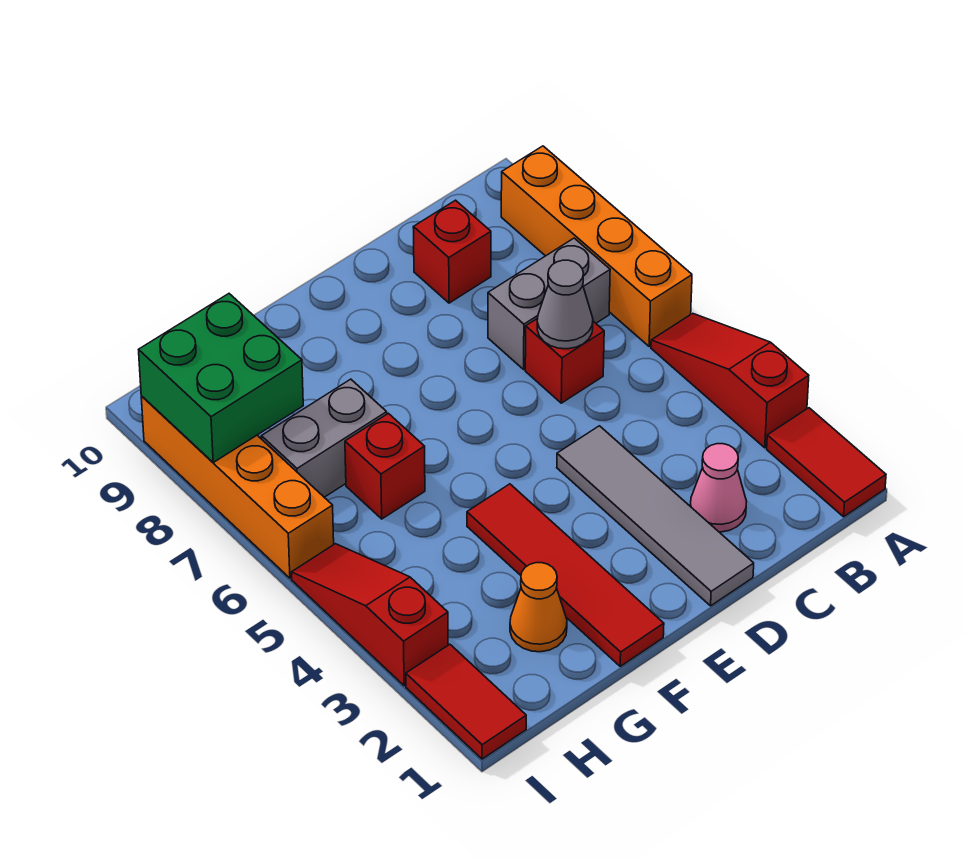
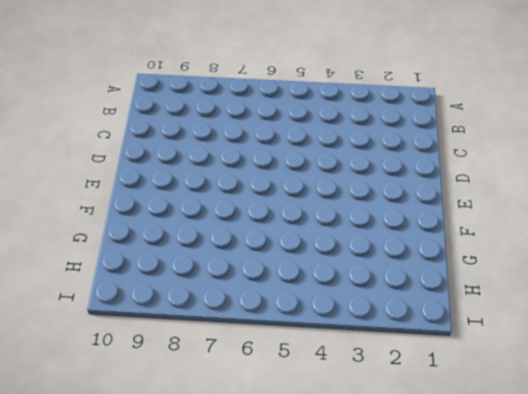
none -> red tile A1:A2 level 1
none -> red slope A3:A5 level 1 top 3
none -> orange brick A6:A9 level 1

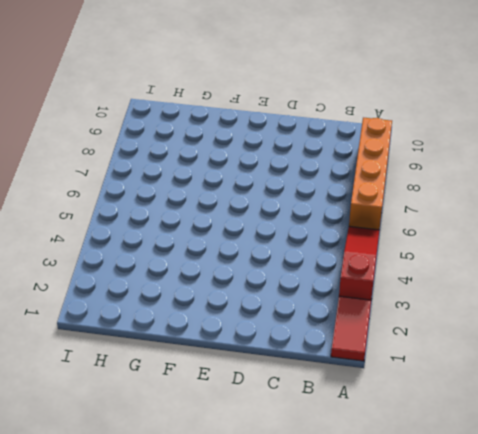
none -> grey brick B7:C7 level 1
none -> pink cone C2 level 1
none -> red brick C6 level 1

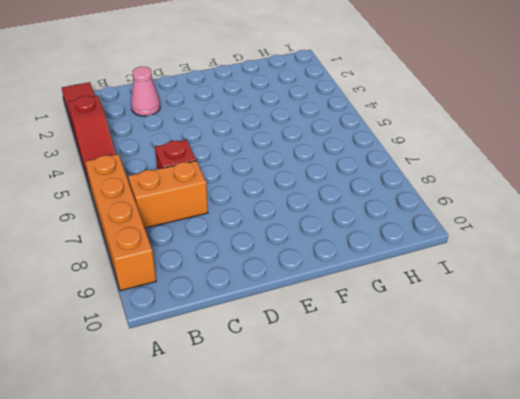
orange brick B7:C7 level 1 -> grey brick B7:C7 level 1
none -> red brick C9 level 1
none -> grey tile D1:D4 level 1
none -> red tile F1:F4 level 1

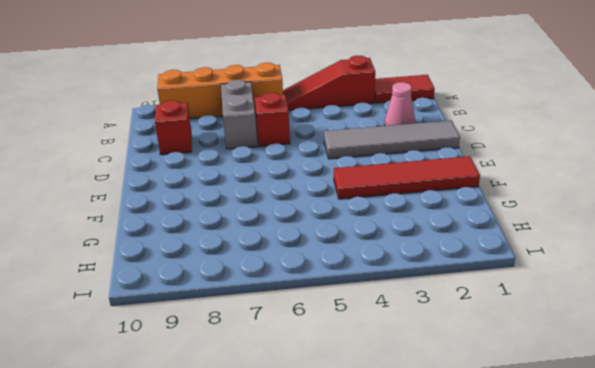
none -> orange cone G2 level 1
none -> red brick G6 level 1
none -> grey brick G7:H7 level 1

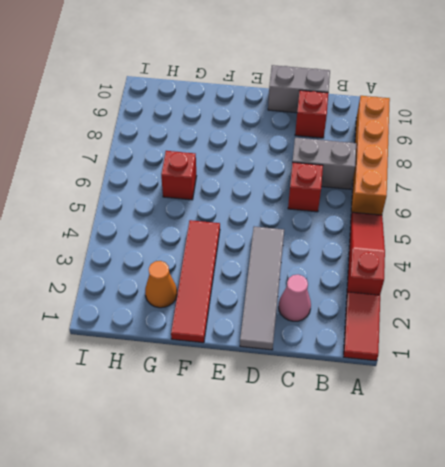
grey brick C10:D10 level 1 -> grey brick G7:H7 level 1
none -> red tile I1:I2 level 1
none -> red slope I3:I5 level 1 top 3
none -> orange brick I6:I9 level 1

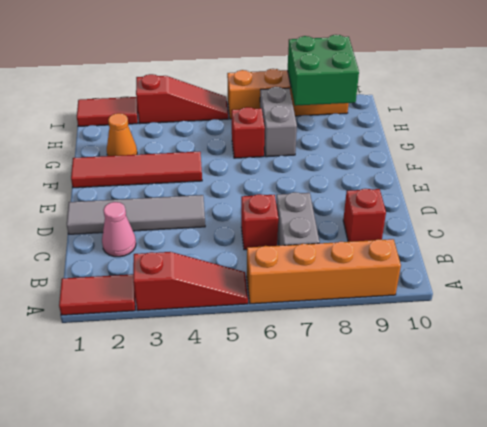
none -> grey cone C6 level 2

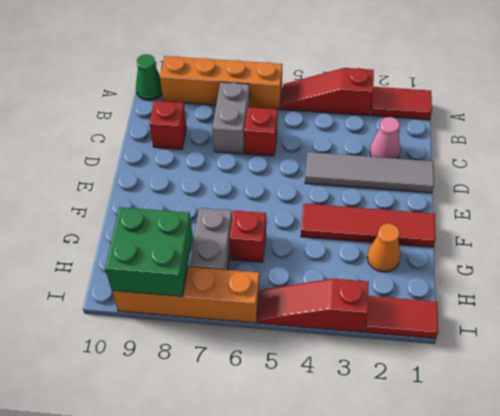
green cone A10 level 1 -> none
none -> grey cone C6 level 2

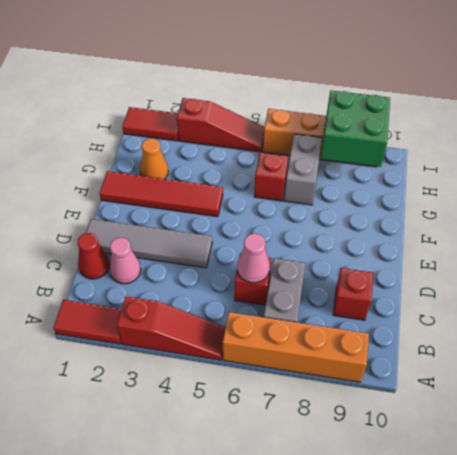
red cone C1 level 1 -> none
pink cone C6 level 2 -> grey cone C6 level 2

